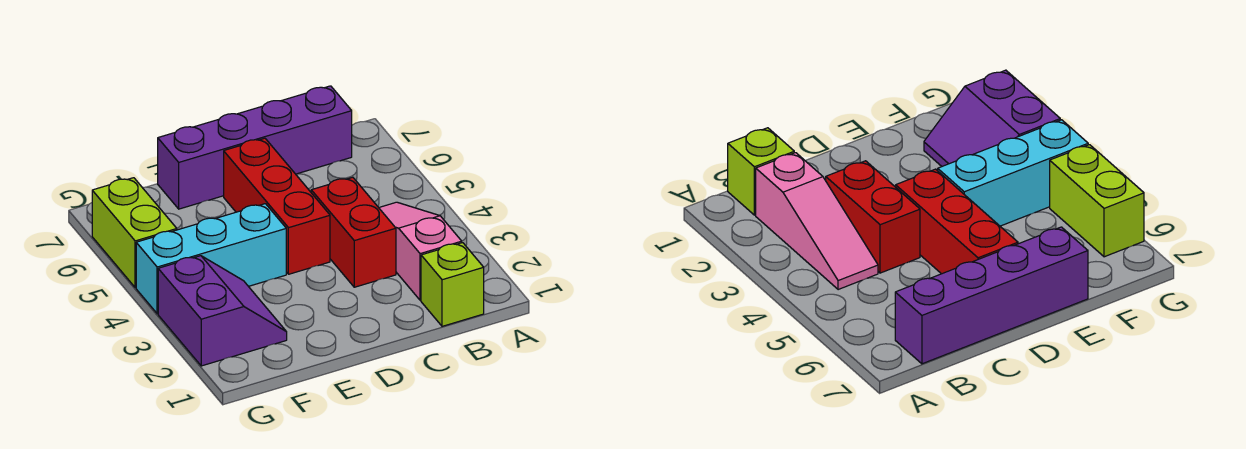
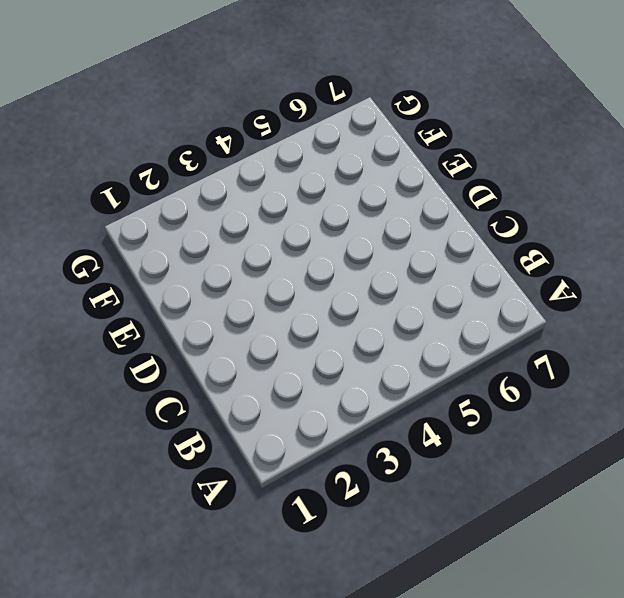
none -> lime brick B1 level 1
none -> pink slope B2:B4 level 1 top 2

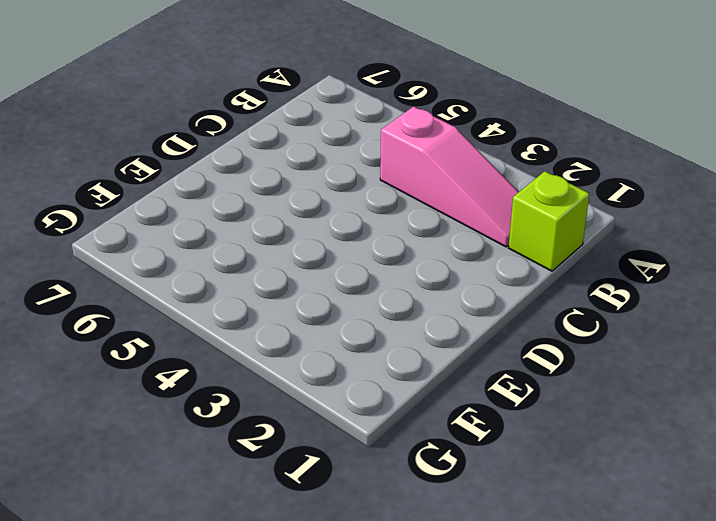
pink slope B2:B4 level 1 top 4 -> pink slope B2:B4 level 1 top 2
none -> purple brick B7:E7 level 1
none -> red brick C3:C4 level 1

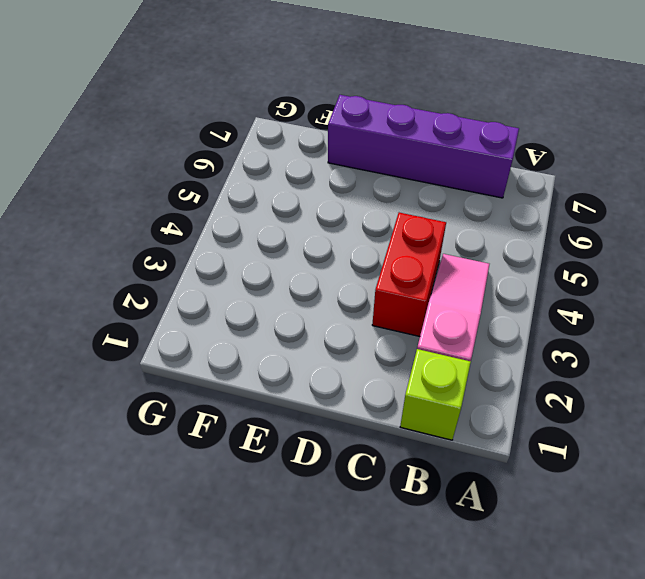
none -> red brick D4:D6 level 1
none -> cyan brick E4:G4 level 1

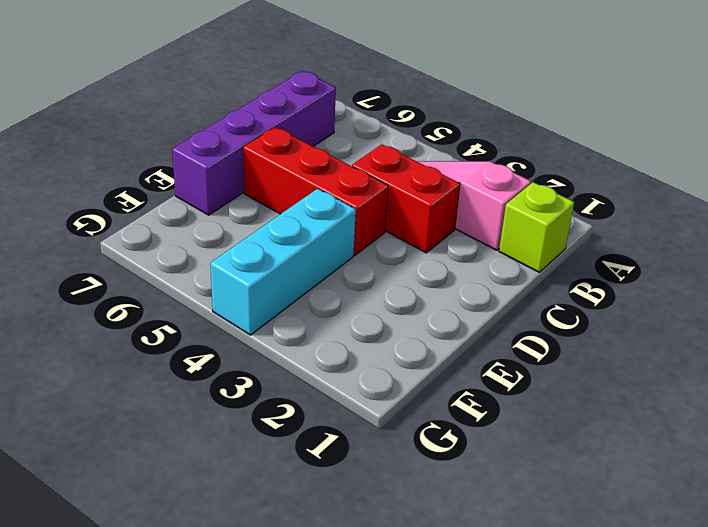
none -> purple slope F2:G3 level 1 top G
none -> lime brick G5:G6 level 1

